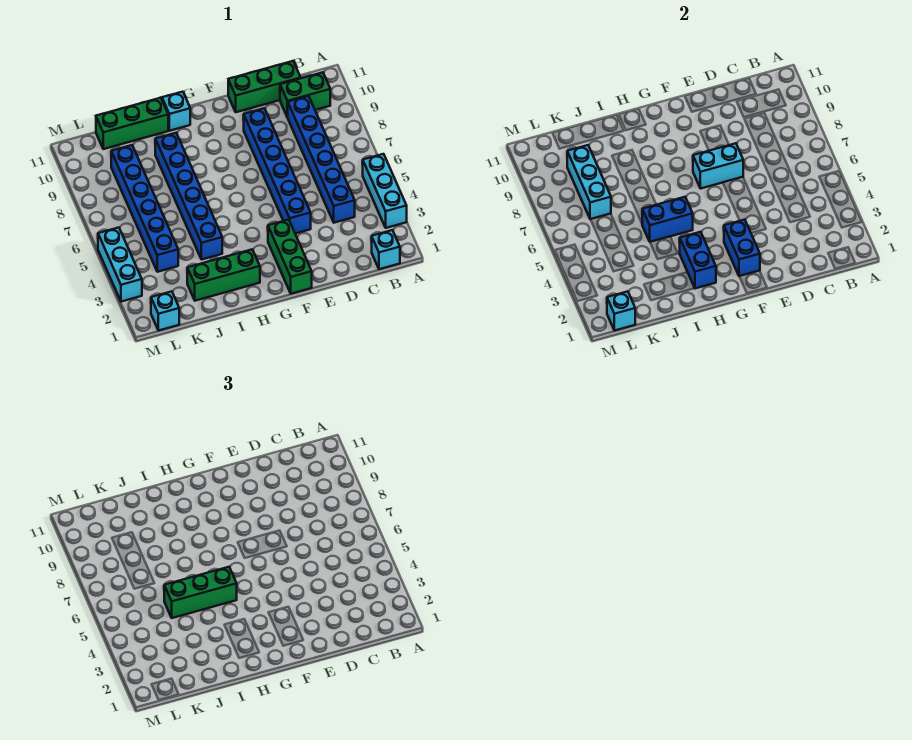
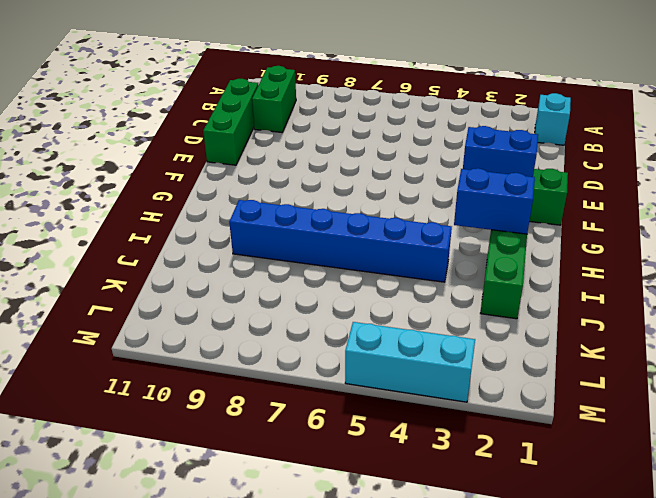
none -> cyan brick A3:A5 level 1
none -> blue brick C4:C9 level 1
none -> blue brick E4:E9 level 1

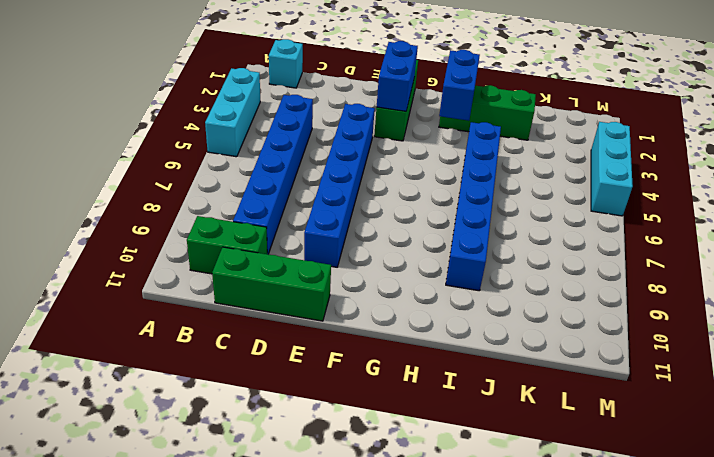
none -> cyan brick H11 level 1
none -> green brick I11:K11 level 1
none -> blue brick K4:K9 level 1

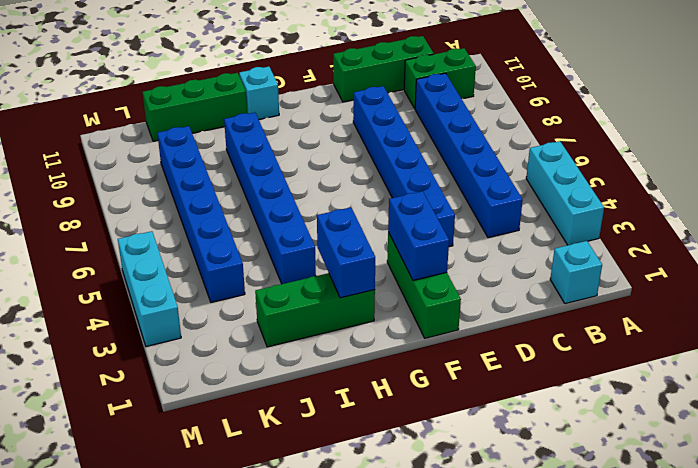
none -> cyan brick L1 level 1
none -> cyan brick E7:F7 level 2
none -> blue brick H5:I5 level 2

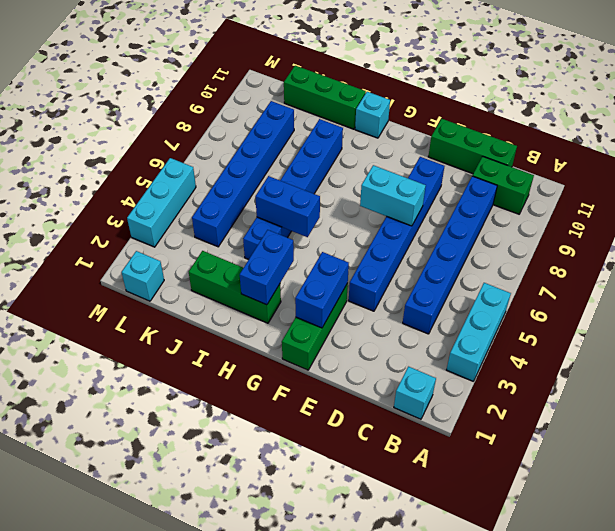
none -> cyan brick K7:K9 level 2
none -> cyan brick L1 level 2
none -> green brick H5:J5 level 3

